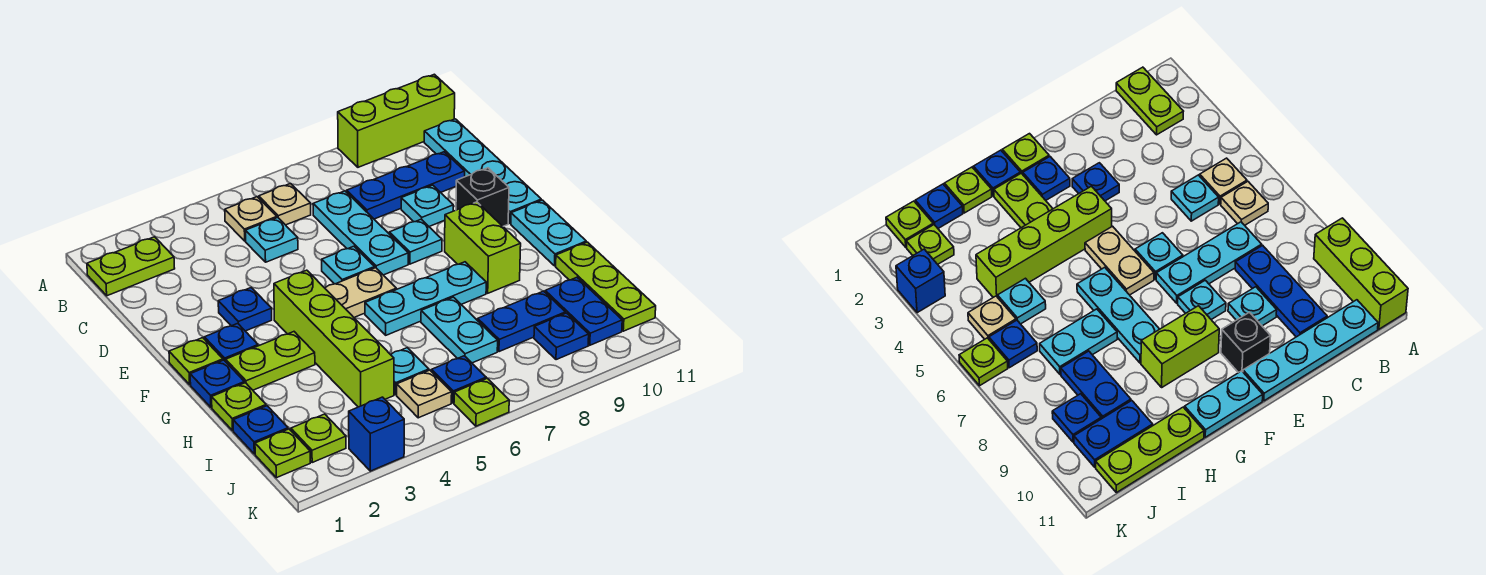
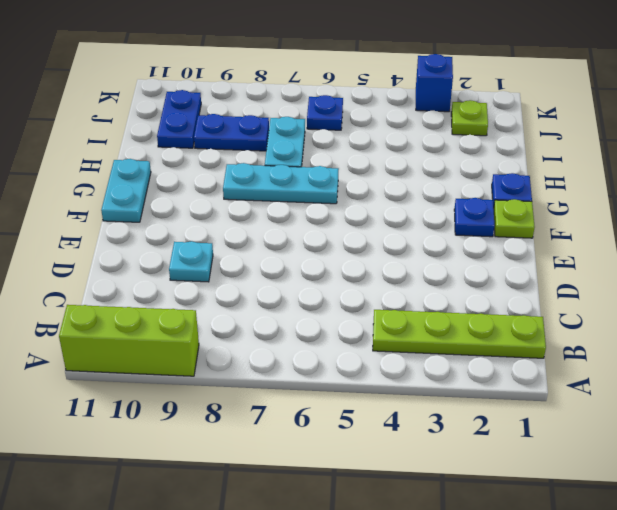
lime plate B1:B4 level 1 -> lime plate B1:B2 level 1
none -> tan plate B5 level 1
none -> tan plate B6 level 1
none -> cyan plate B11:E11 level 1
none -> cyan plate C5 level 1

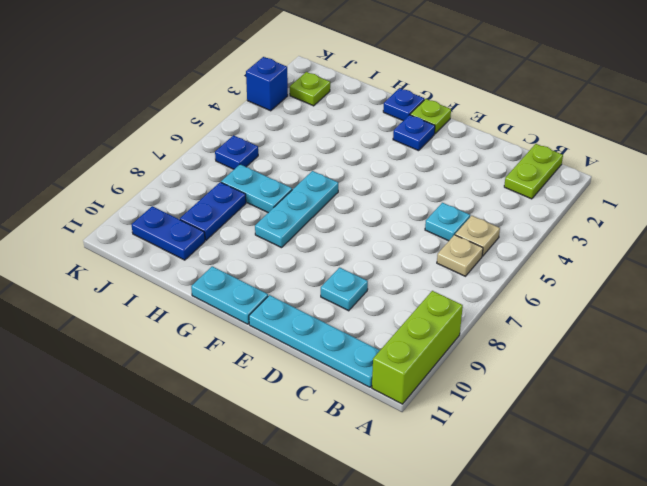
none -> cyan plate C7:E7 level 1
none -> blue plate C8:C10 level 1
none -> blue plate E3 level 1
none -> cyan plate E6 level 1

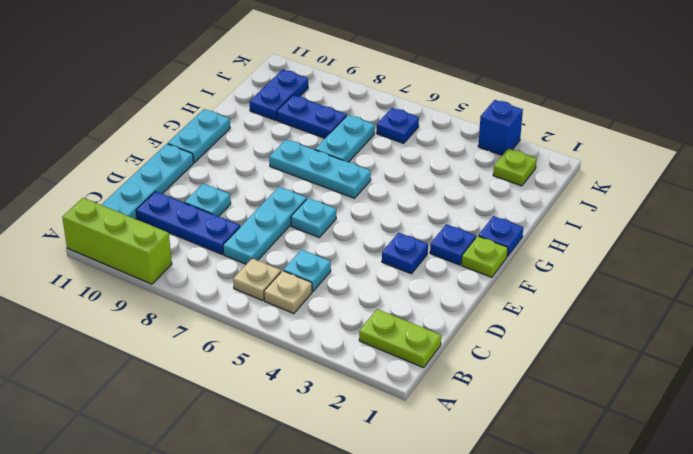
none -> cyan plate E8 level 1
none -> black brick E10 level 1
none -> lime brick F4:I4 level 1
none -> tan plate F5:F6 level 1

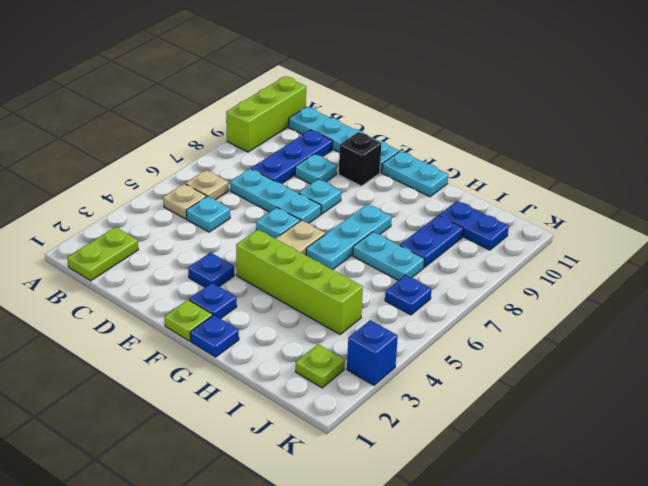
none -> lime brick F9:G9 level 1
none -> lime plate G2:G3 level 1
none -> lime plate H1 level 1
none -> lime plate H11:J11 level 1

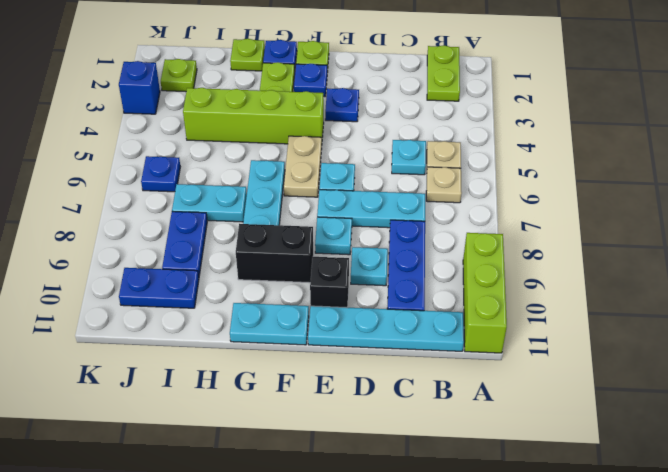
black brick F9:G9 level 1 -> lime brick F9:G9 level 1
none -> lime plate H11:J11 level 1
none -> blue plate I1 level 1
none -> cyan plate I5 level 1
none -> lime plate J1 level 1

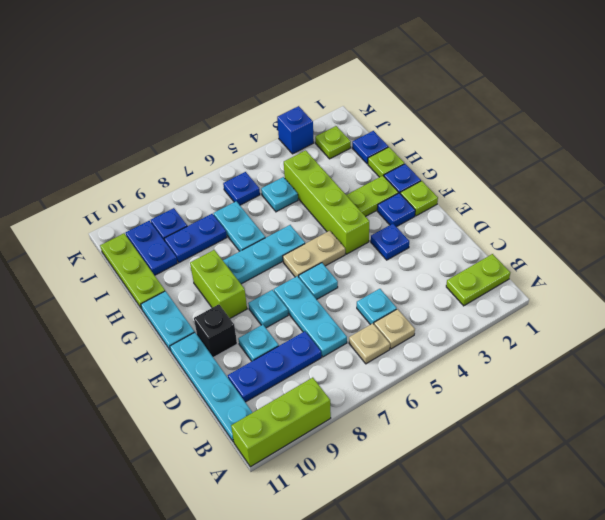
none -> lime plate J1 level 1
none -> tan plate J5 level 1
none -> lime plate K6 level 1

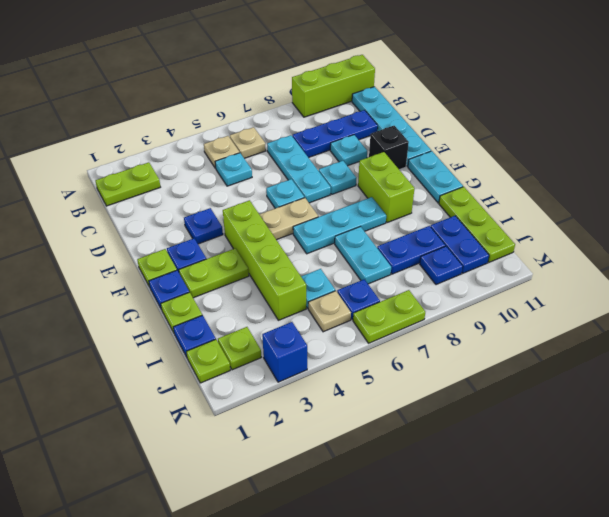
lime plate K6:K7 level 1 -> lime plate K6 level 1

